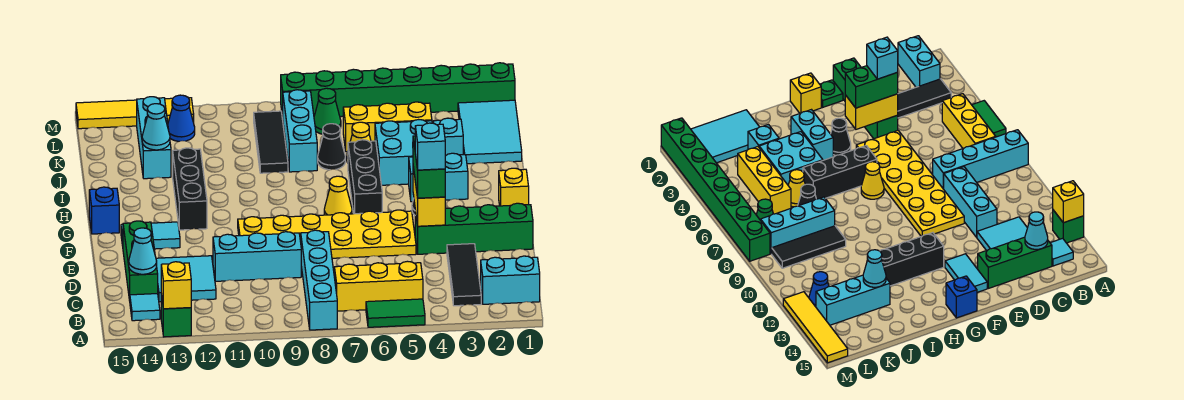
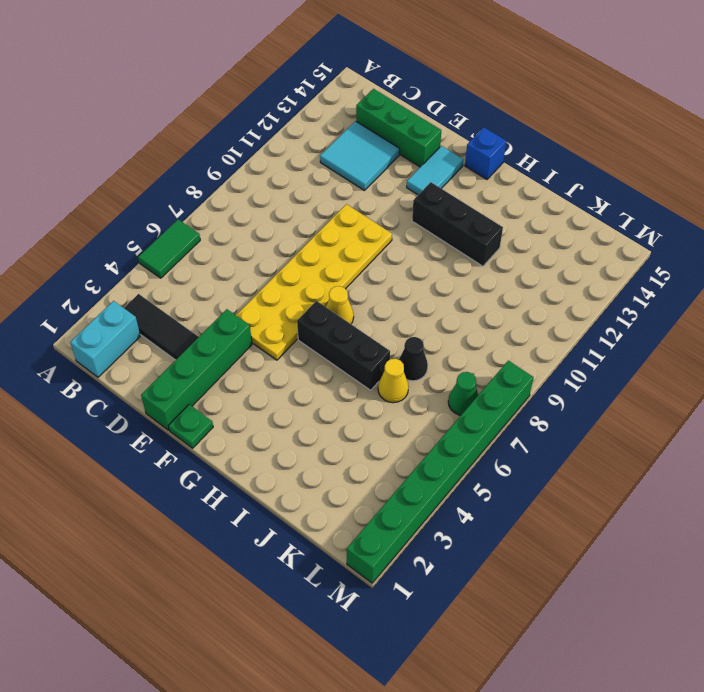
none -> cyan brick A8:D8 level 1
none -> green brick A13 level 1
none -> yellow brick B5:B7 level 1
none -> cyan tile B14 level 1

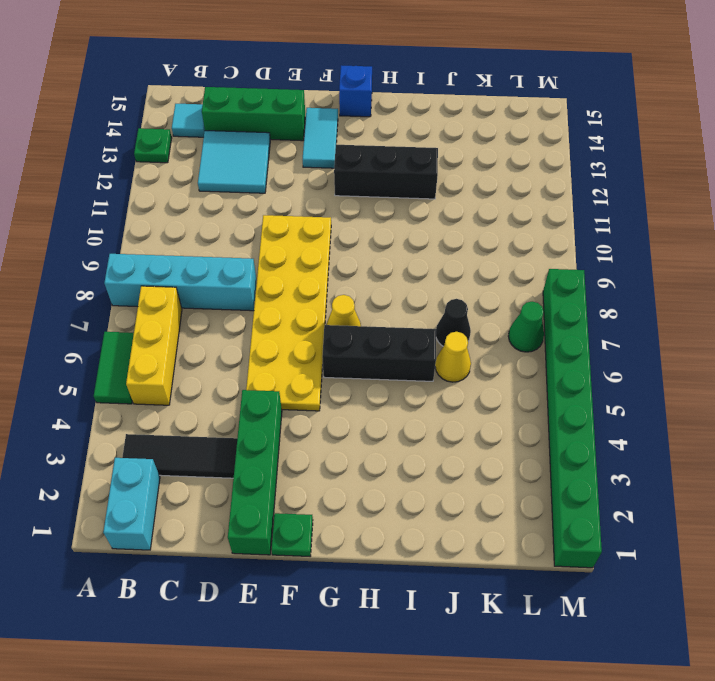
green plate A13 level 1 -> green brick A13 level 1
none -> cyan brick D9:D11 level 1
none -> yellow brick G1 level 1
none -> black cone G4 level 1
none -> cyan brick H3:H4 level 1

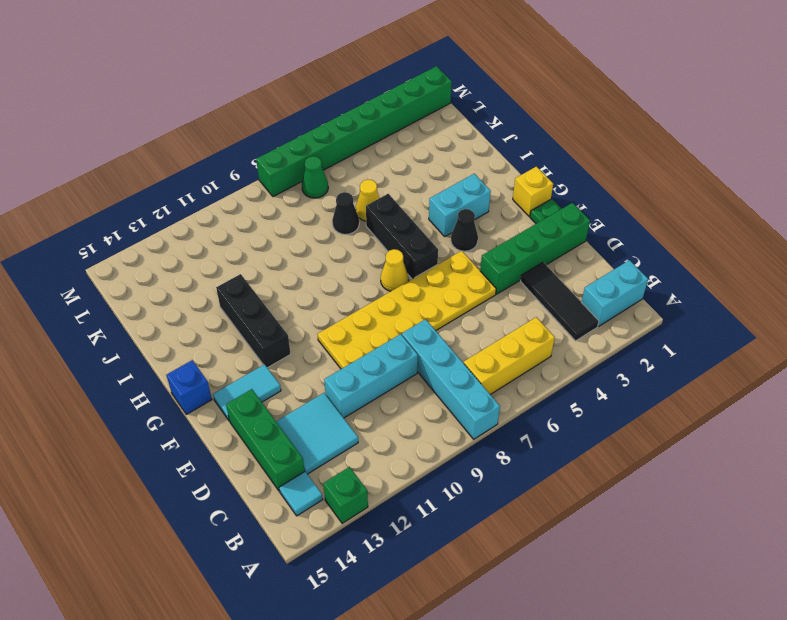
none -> green tile A5:A6 level 1
none -> cyan brick I4:J5 level 1
none -> cyan tile J1:L2 level 1
none -> cyan brick J3 level 1

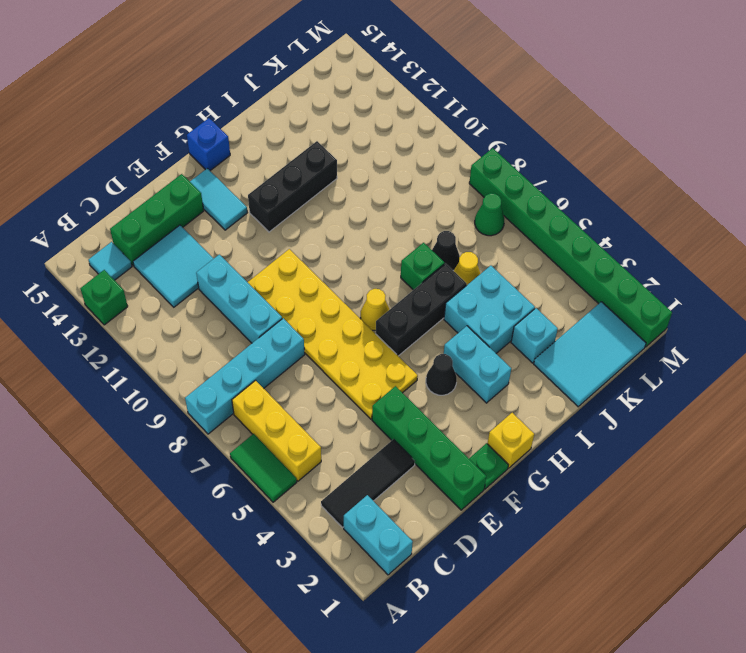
green brick I7 level 1 -> none
none -> cyan brick J8:L8 level 1
none -> black tile J9:L9 level 1
none -> cyan brick J13:L13 level 1
none -> yellow brick K4:K6 level 1

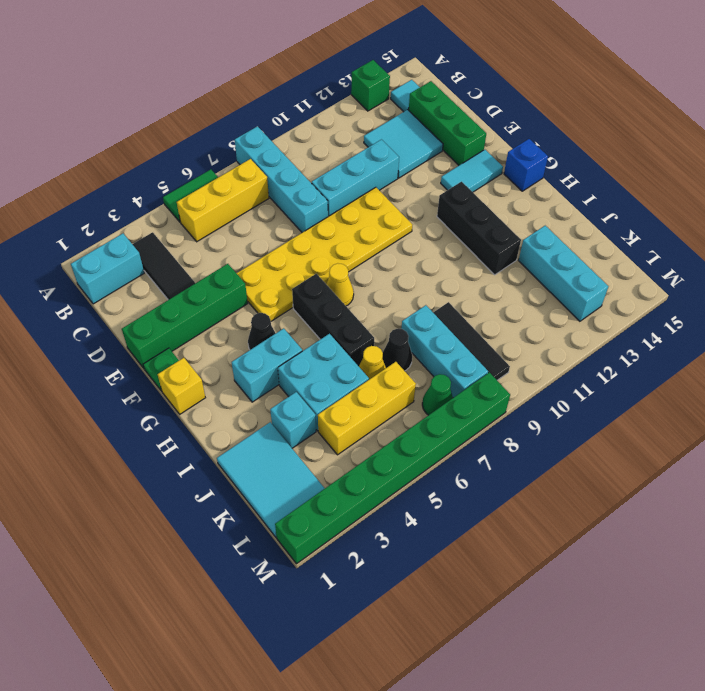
none -> blue cone L12 level 1
none -> yellow tile M12:M15 level 1
none -> yellow brick A13 level 2
none -> cyan cone C14 level 2

